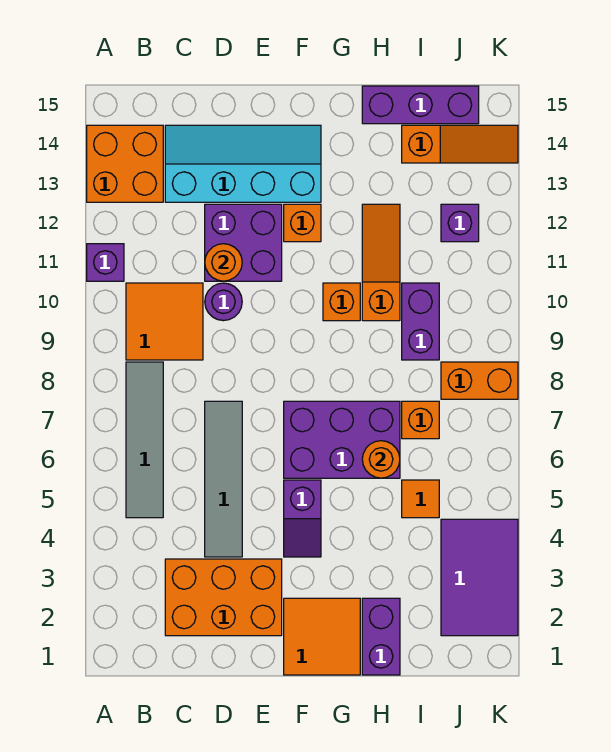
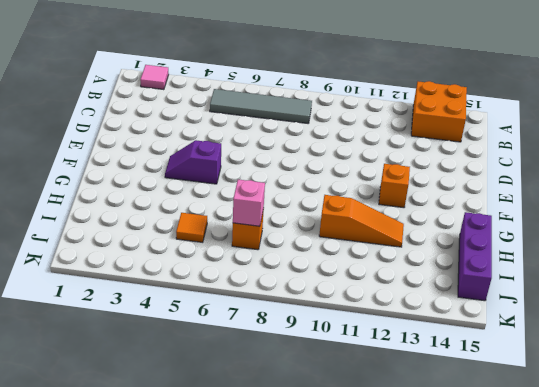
pink tile A2 level 1 -> none
pink brick I7 level 2 -> none
none -> purple brick A11 level 1
none -> orange tile B9:C10 level 1
none -> orange brick C2:E3 level 1

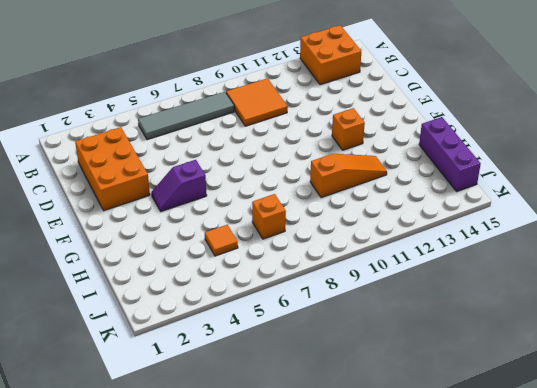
none -> purple brick A11 level 1
none -> cyan slope C13:F14 level 1 top 13
none -> grey tile D4:D7 level 1

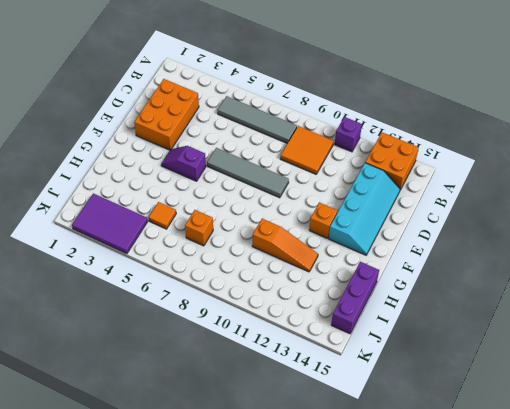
grey tile E6:E9 level 1 -> grey tile D4:D7 level 1
none -> purple round brick D10 level 1
none -> purple brick D11:E12 level 1
none -> orange tile F1:G2 level 1

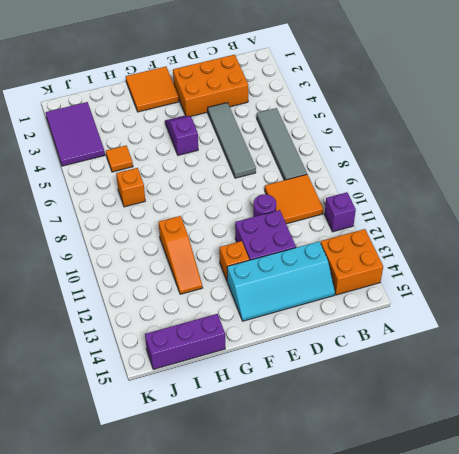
none -> purple brick F6:H7 level 1
none -> orange brick G10 level 1
none -> purple brick H1:H2 level 1

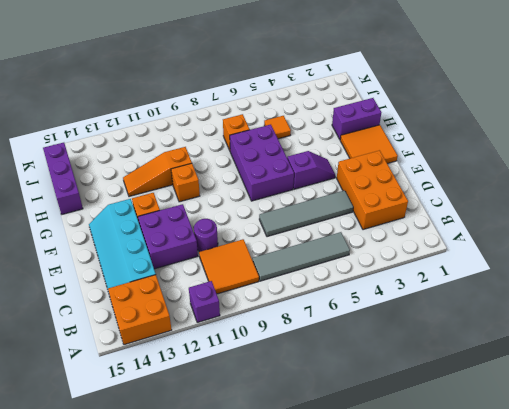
none -> purple brick I9:I10 level 1
none -> orange slope I14:K14 level 1 top I
none -> purple tile J2:K4 level 1

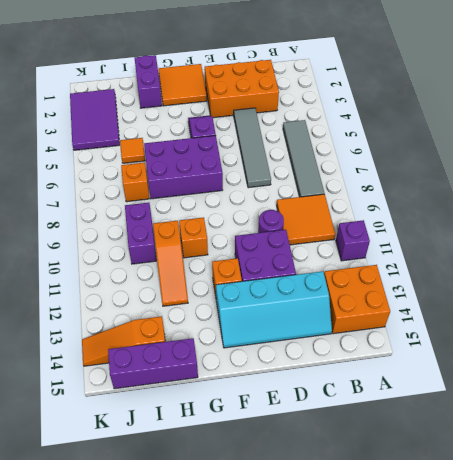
none -> orange brick J8:K8 level 1
none -> purple brick J12 level 1
none -> orange round brick D11 level 2

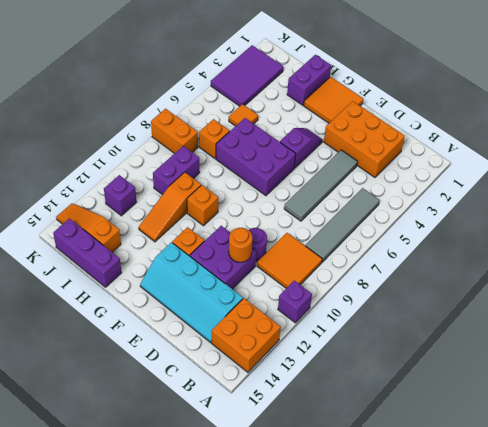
none -> orange round brick H6 level 2

